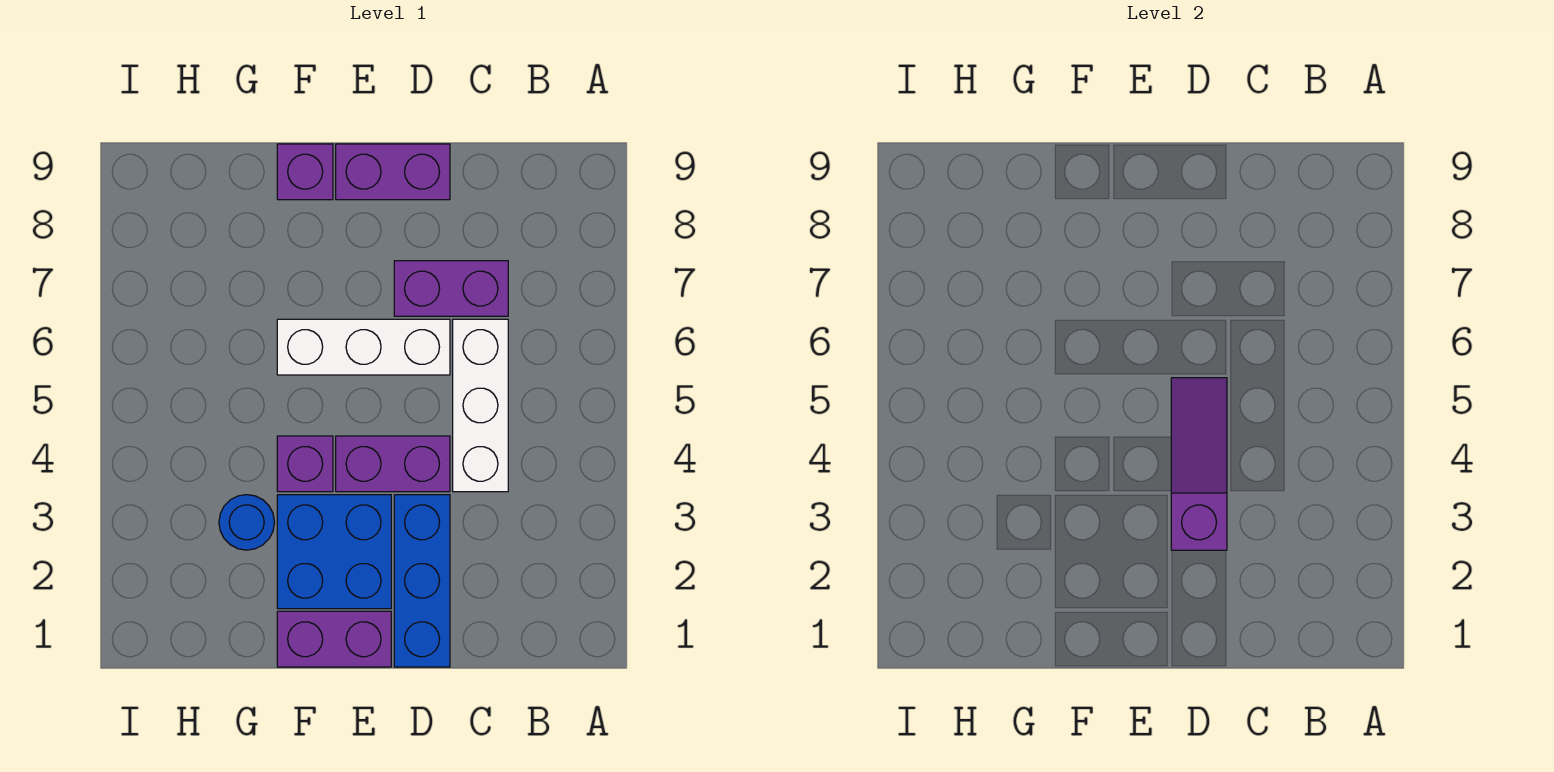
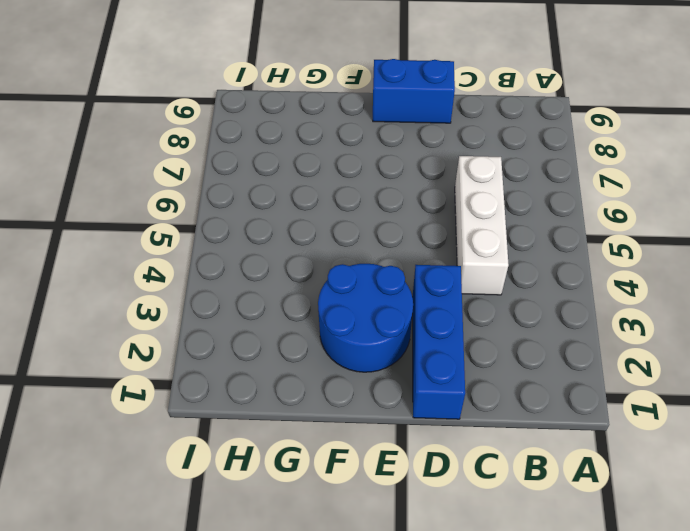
blue brick D9:E9 level 1 -> purple brick D9:E9 level 1
blue round brick E2:F3 level 1 -> blue brick E2:F3 level 1
none -> purple brick C7:D7 level 1
none -> purple brick D4:E4 level 1
none -> white brick D6:F6 level 1

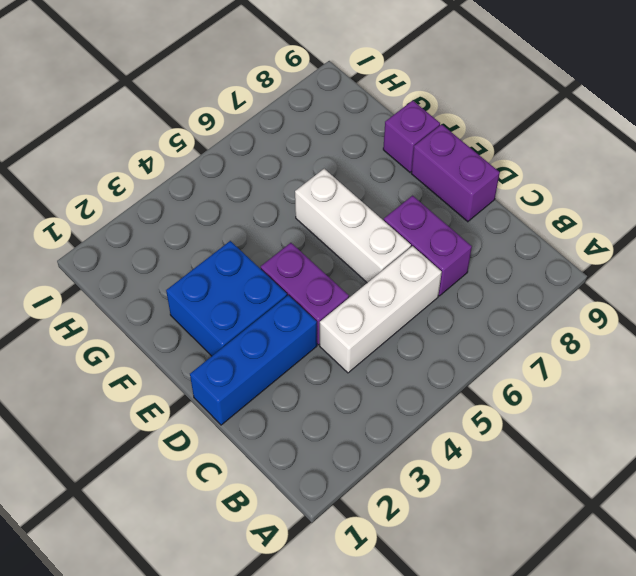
none -> purple brick E1:F1 level 1
none -> purple brick F4 level 1
none -> blue round brick G3 level 1

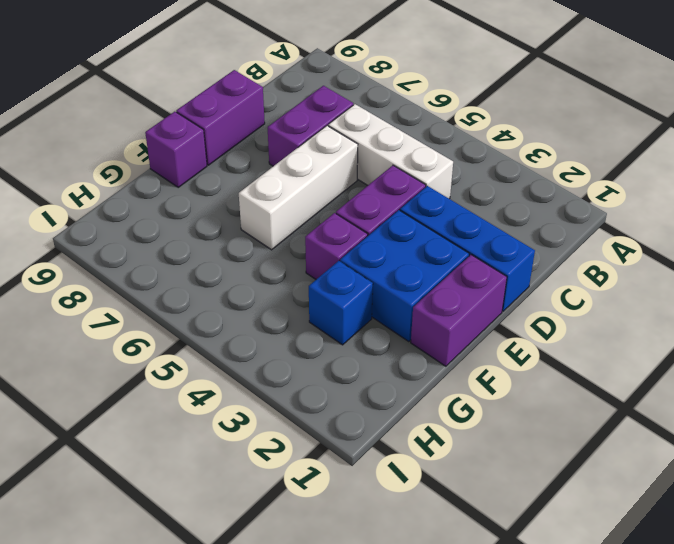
blue brick G3 level 1 -> blue round brick G3 level 1
none -> purple slope D3:D5 level 2 top 3

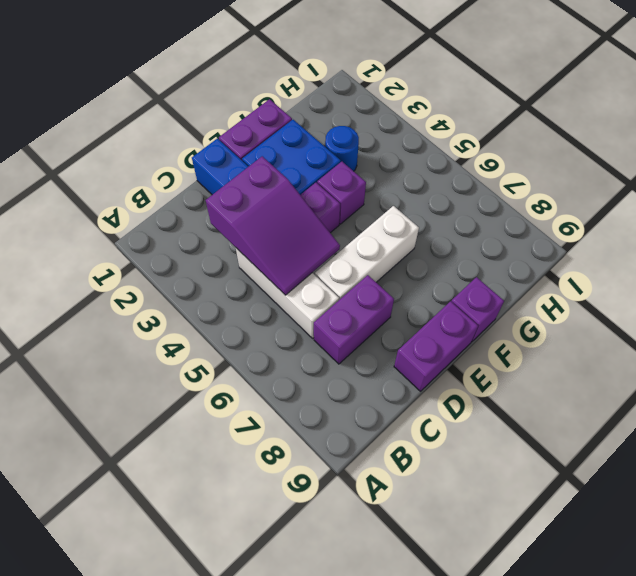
purple slope C3:D5 level 2 top 3 -> purple slope D3:D5 level 2 top 3

